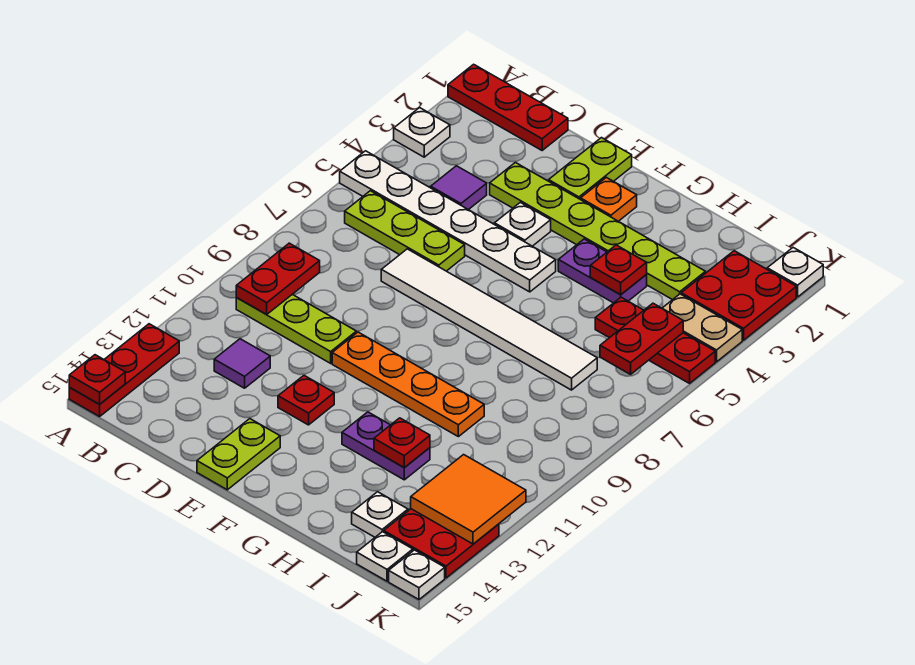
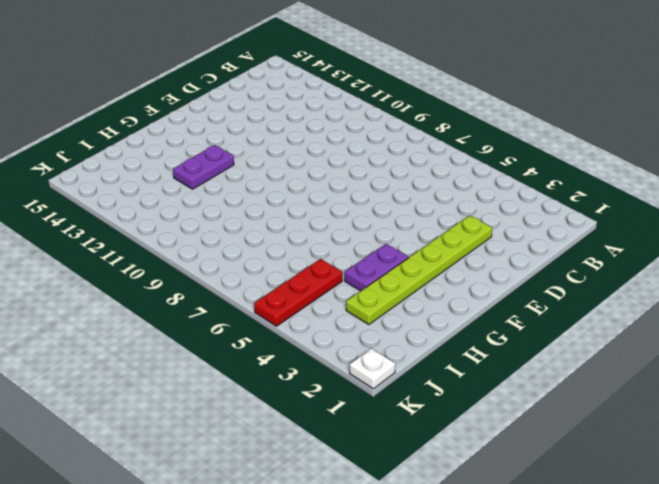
none -> red plate A1:C1 level 1
none -> white plate A3 level 1
none -> white plate A5:F5 level 1
none -> red plate A13:A15 level 1

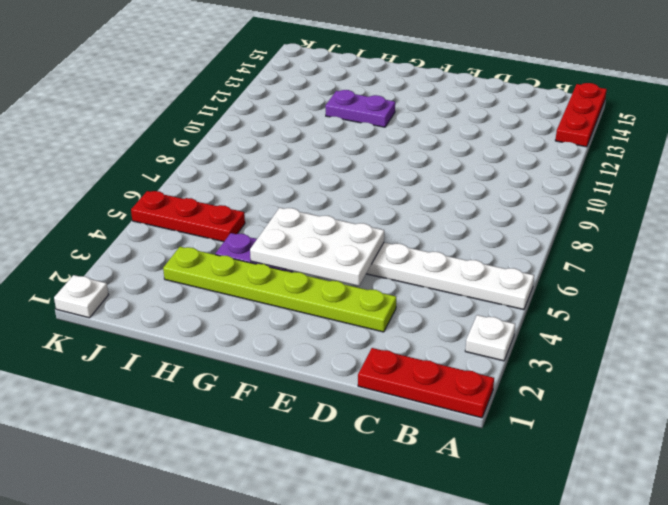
white plate E4:G5 level 2 -> none
none -> lime plate B6:D6 level 1
none -> lime plate B10:D10 level 1
none -> purple tile C4 level 1
none -> purple tile C12 level 1

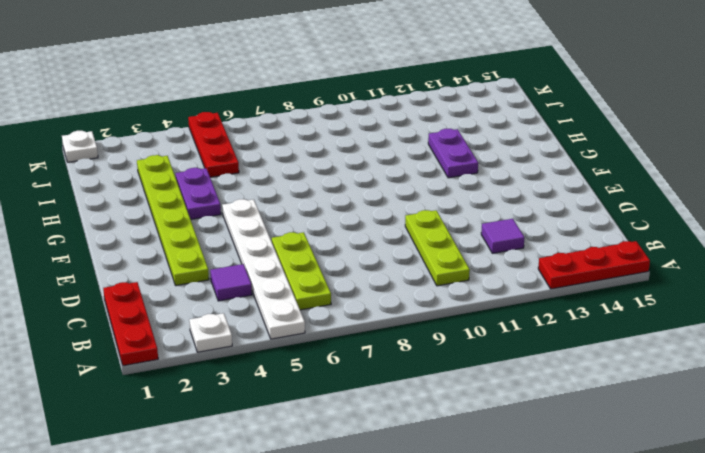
none -> white tile D7:I7 level 1
none -> lime plate E1:E2 level 1
none -> white plate E4 level 1
none -> orange plate E10:H10 level 1

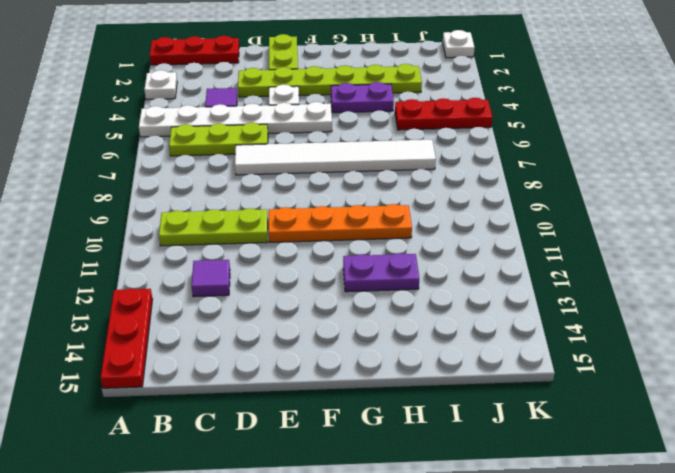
none -> red plate E12 level 1
none -> lime plate E14:E15 level 1
none -> orange plate F2 level 1
none -> white plate I14 level 1

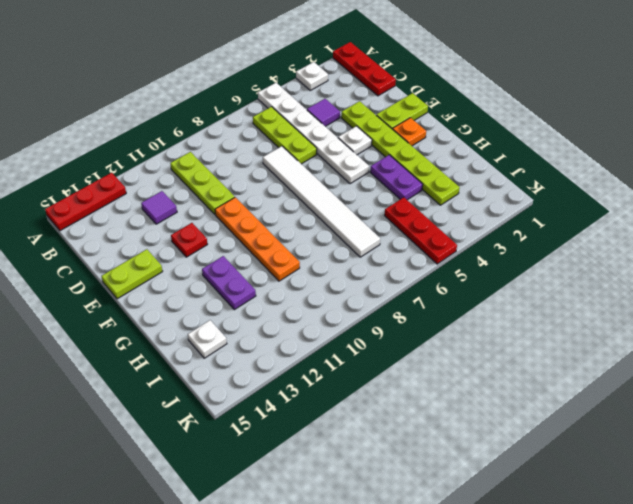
none -> red plate J2:K3 level 1
none -> tan plate J4:K4 level 1
none -> red plate J13:K14 level 1
none -> white plate J15 level 1

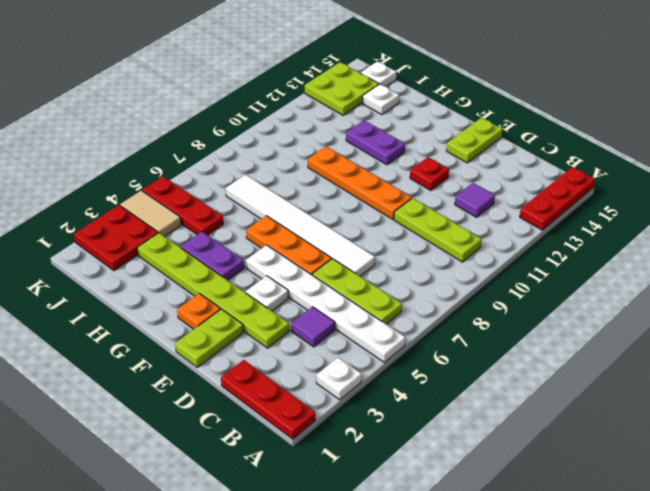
orange plate E6:G6 level 1 -> none
tan tile J4:K4 level 1 -> tan plate J4:K4 level 1
lime plate J13:K14 level 1 -> red plate J13:K14 level 1
none -> white plate K1 level 1
none -> white plate K15 level 1
none -> red plate A15 level 2
none -> red plate B9:B10 level 2

